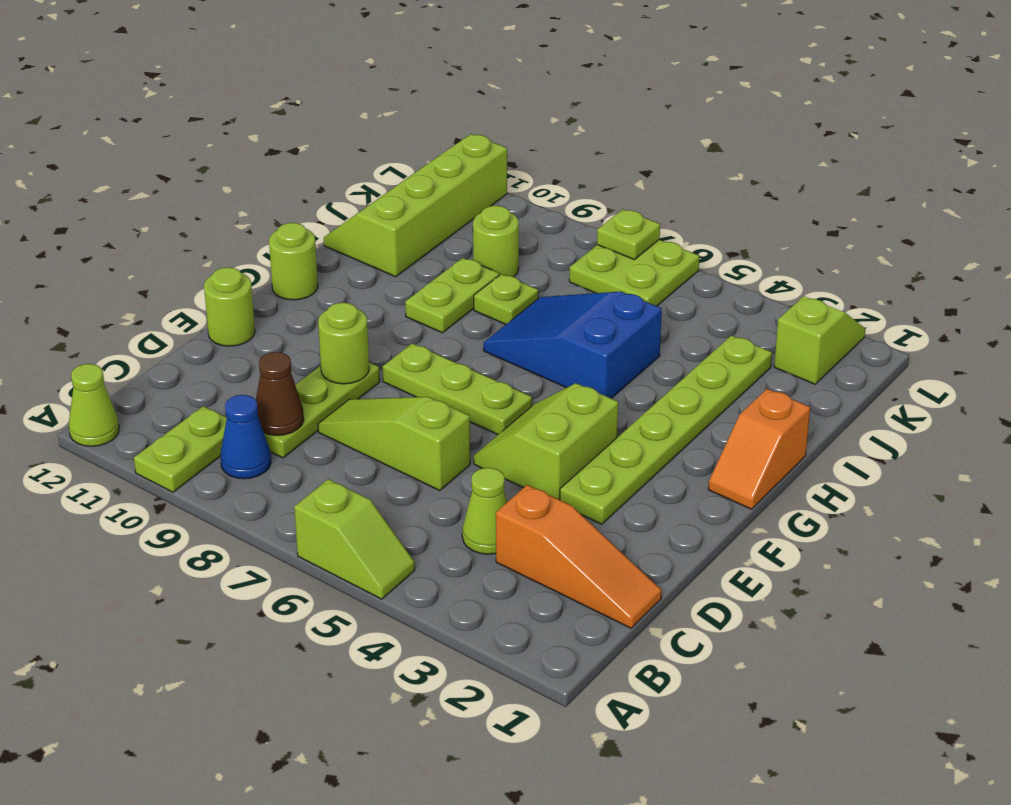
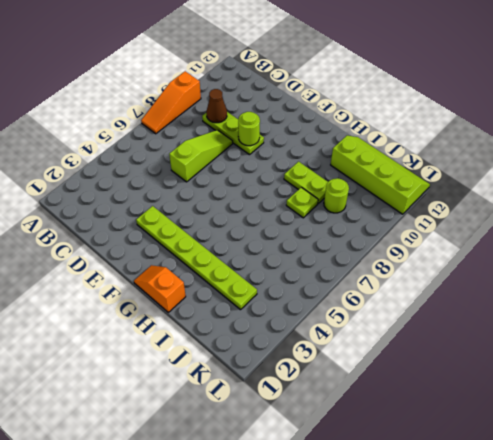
orange slope A7:A9 level 1 top 9 -> orange slope C1:C3 level 1 top 3
none -> lime slope A5:A6 level 1 top 6
none -> lime plate A10:B10 level 1
none -> lime cone A12 level 1

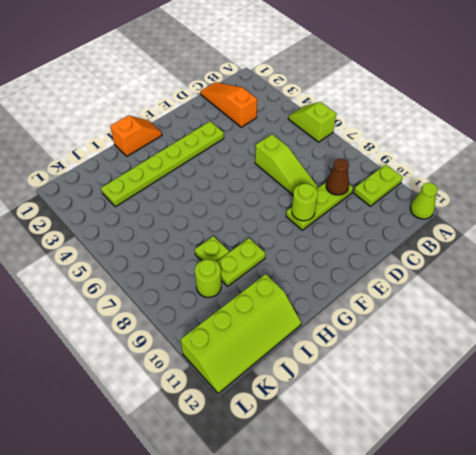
none -> blue cone B9 level 1
none -> lime cone C4 level 1
none -> lime slope E4:F5 level 1 top 4

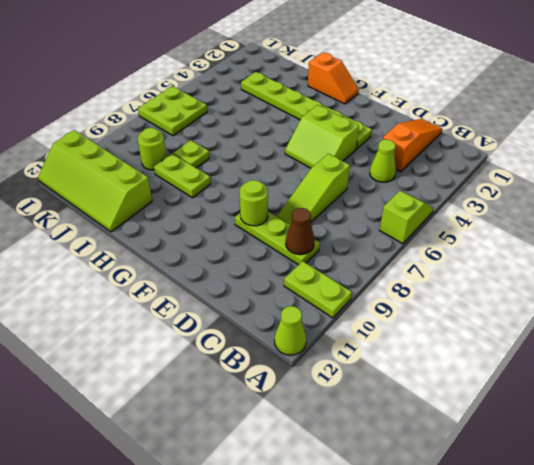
none -> blue cone B9 level 1
none -> lime round brick E12 level 1
none -> lime plate F6:F8 level 1

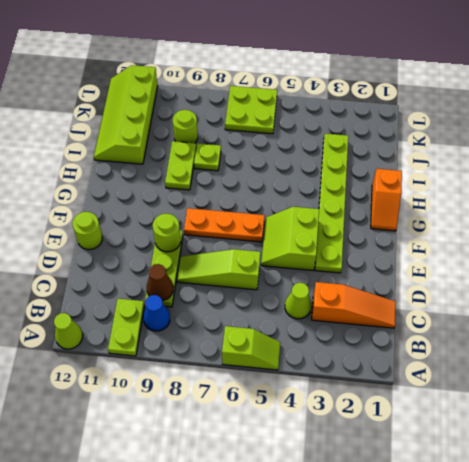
orange plate F6:F8 level 1 -> lime plate F6:F8 level 1
none -> lime round brick G12 level 1
none -> blue slope H5:I7 level 1 top 5
none -> lime slope K2:L2 level 1 top K

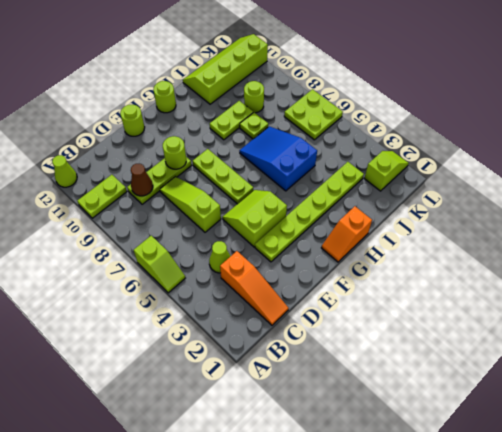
none -> blue cone B9 level 1
none -> lime plate L7 level 2

